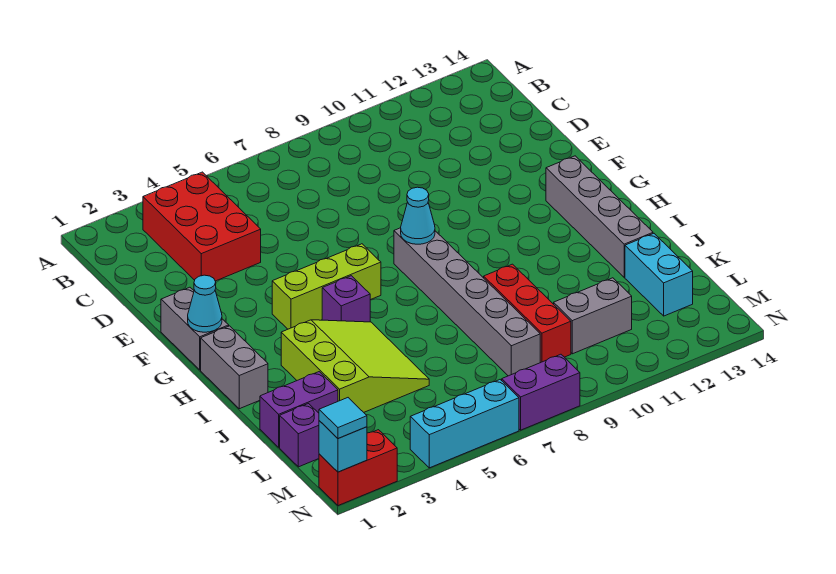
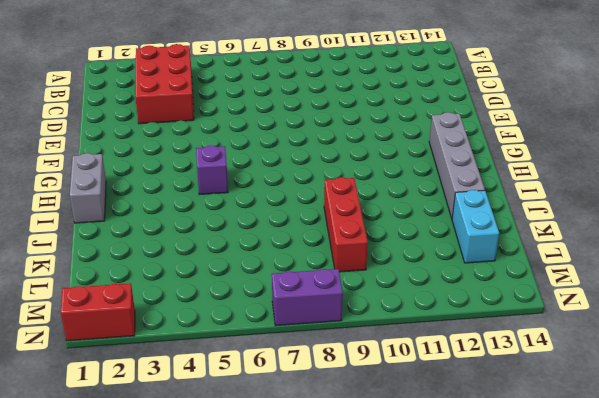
none -> grey brick F1:G1 level 1
none -> lime brick G4:G6 level 1
none -> grey brick G8:L8 level 1

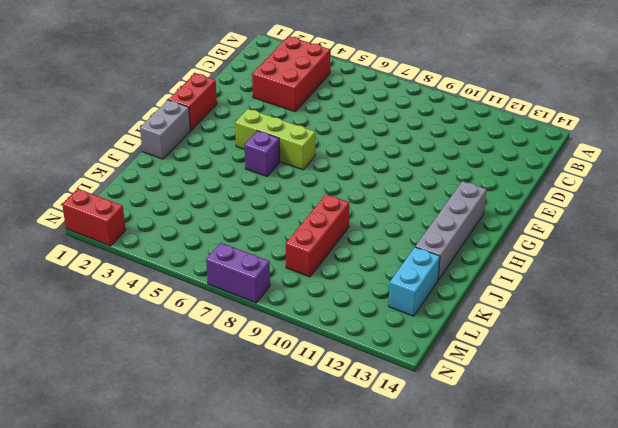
red brick F1:G1 level 1 -> grey brick F1:G1 level 1
none -> grey brick G8:L8 level 1
none -> lime slope I3:K5 level 1 top 3
none -> purple brick K1:K2 level 1

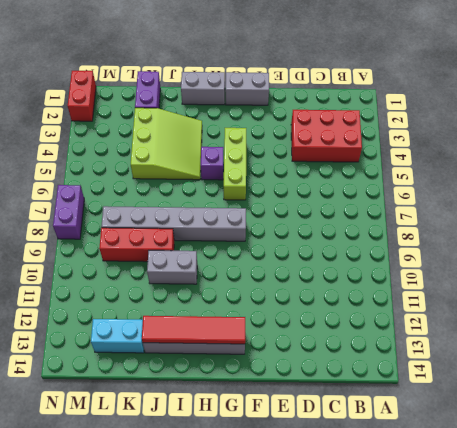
red tile G13:J13 level 2 -> none
lime slope I3:K5 level 1 top K -> lime slope I3:K5 level 1 top 3
grey brick I10:J10 level 1 -> grey brick L10:L11 level 1
none -> purple brick L1 level 1
none -> cyan brick N4:N6 level 1
none -> cyan cone G1 level 2

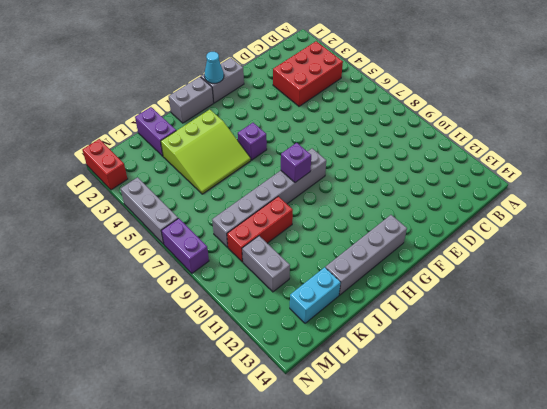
purple brick H8 level 2 -> purple brick L1 level 1
grey brick N4:N6 level 1 -> cyan brick N4:N6 level 1
none -> lime brick G4:G6 level 1
none -> cyan cone G8 level 2
none -> cyan brick N1 level 2

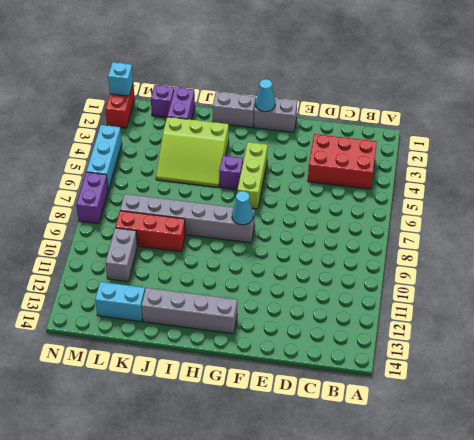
none -> cyan tile N1 level 3

